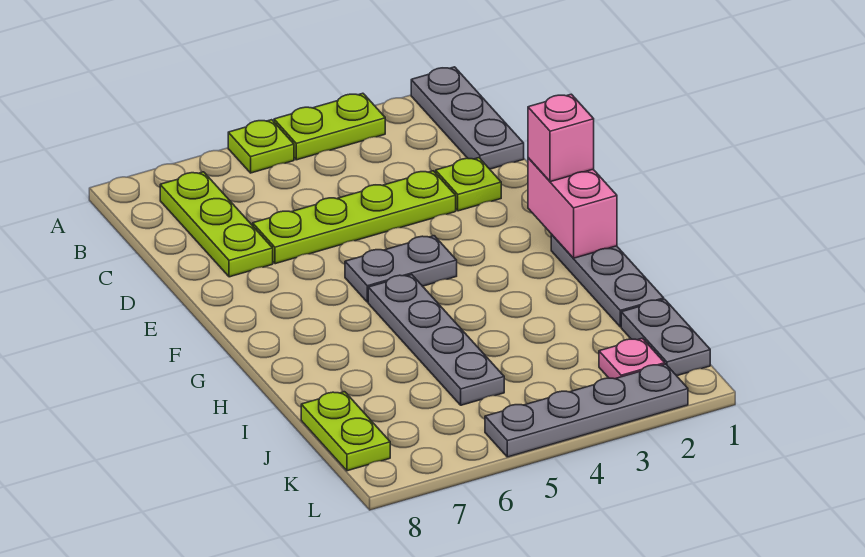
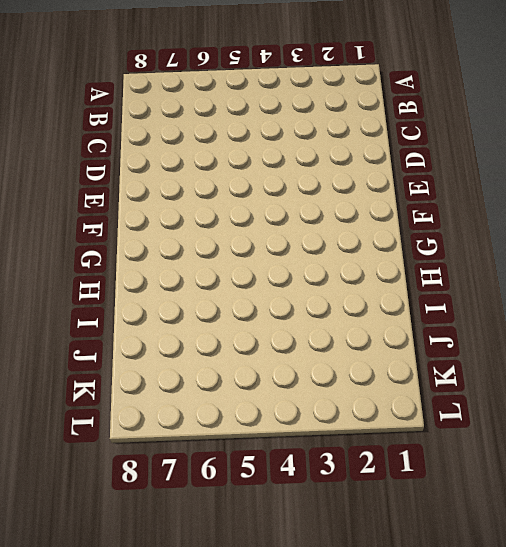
none -> grey plate A1:C1 level 1
none -> lime plate A3:A4 level 1
none -> lime plate A5 level 1

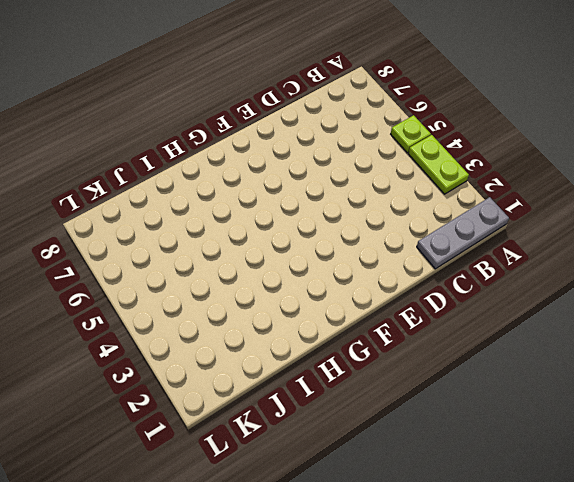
none -> lime plate B7:D7 level 1
none -> lime plate D2 level 1
none -> lime plate D3:D6 level 1

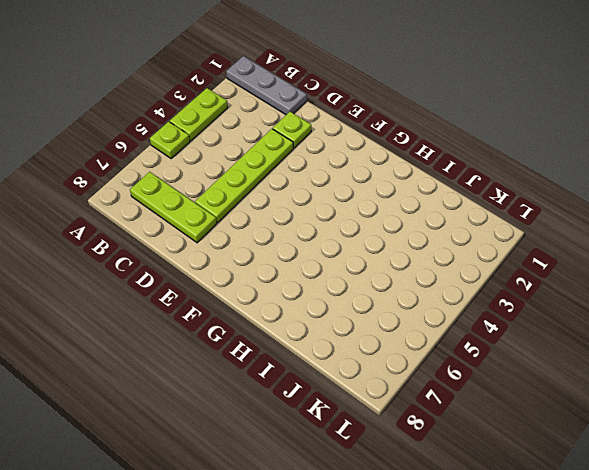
none -> grey plate F4:F5 level 1
none -> grey plate G1:I1 level 1
none -> grey plate G5:J5 level 1

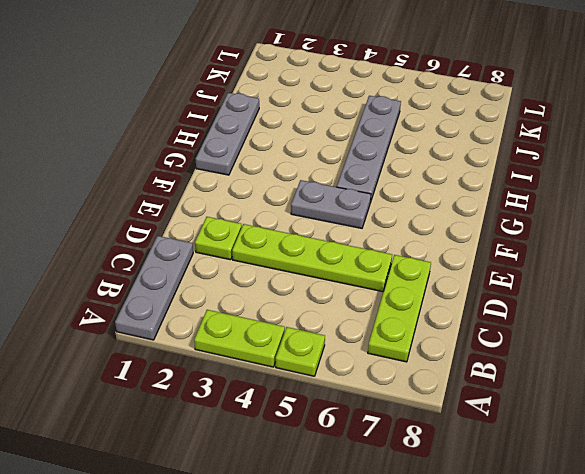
none -> grey plate J1:K1 level 1
none -> lime plate J8:K8 level 1
none -> pink plate K2 level 1

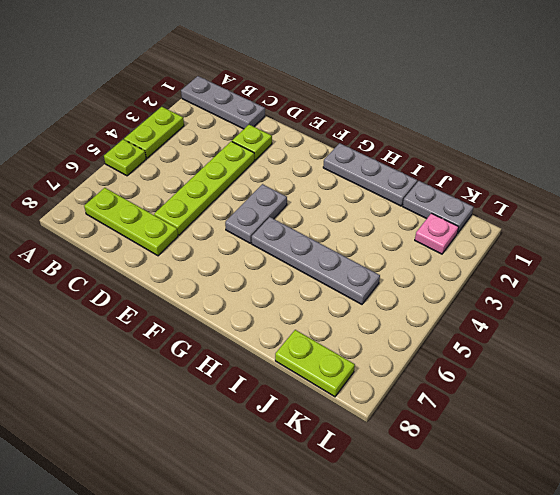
none -> grey plate L2:L5 level 1
none -> pink brick F1:G1 level 2
none -> pink brick F1 level 3

